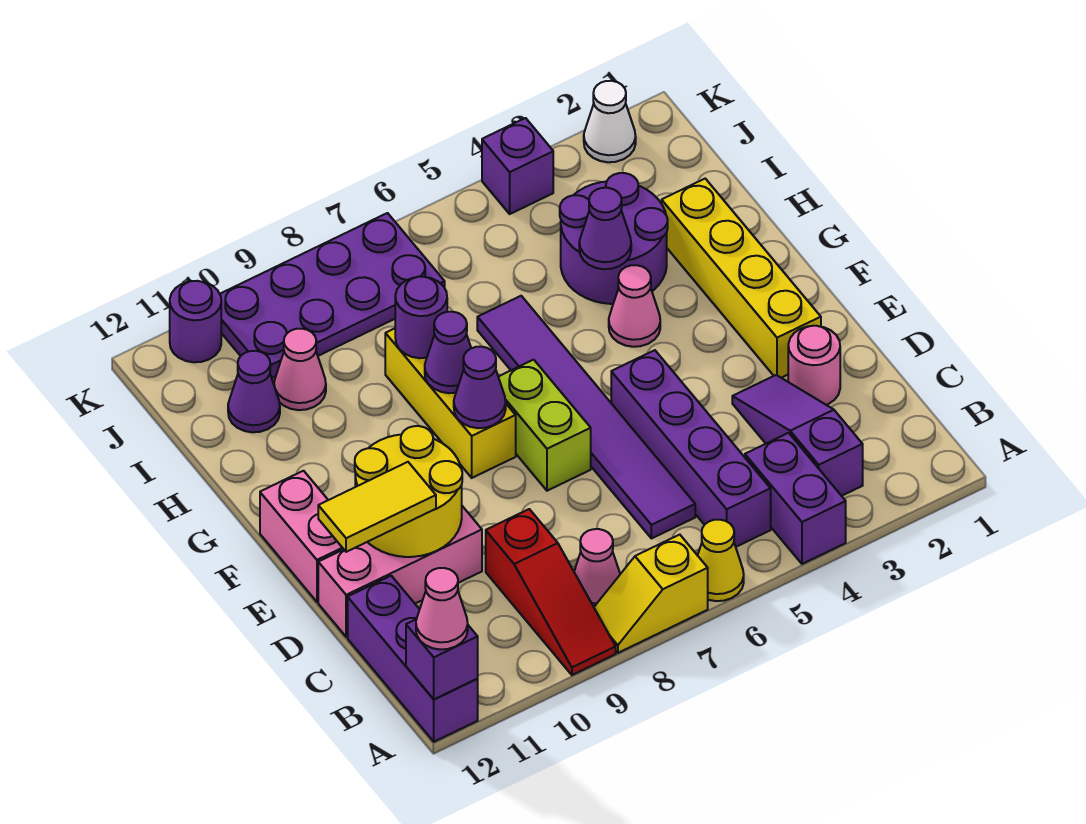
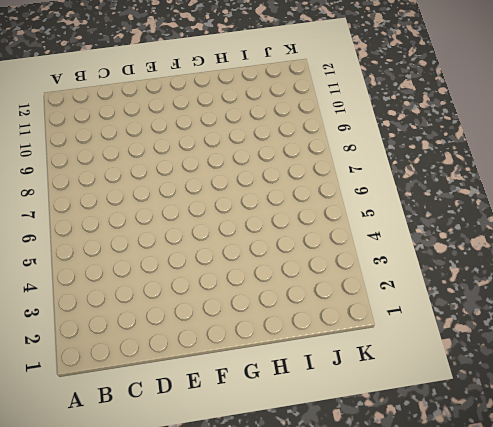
none -> purple brick A4:B4 level 1
none -> yellow cone A6 level 1
none -> yellow slope A7:A8 level 1 top 7
none -> red slope A9:C9 level 1 top C

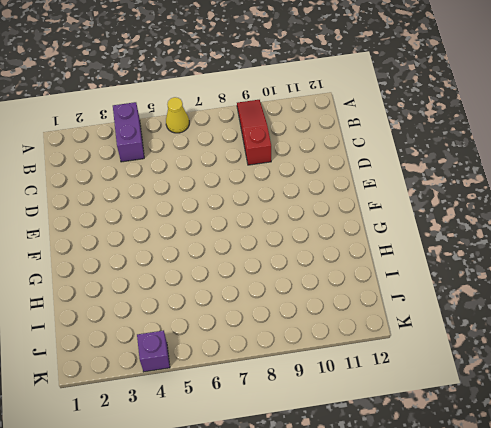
none -> yellow slope A7:A8 level 1 top 7
none -> purple brick A12:C12 level 1
none -> purple slope B3:D3 level 1 top B
none -> purple brick B5:E5 level 1

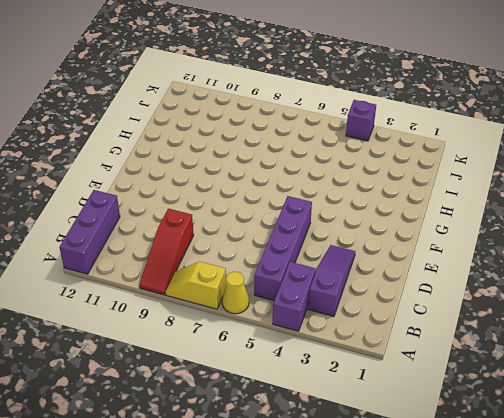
none -> pink cone B8 level 1
none -> purple tile C6:H6 level 1
none -> pink round brick D2 level 1
none -> pink brick D10:D12 level 1

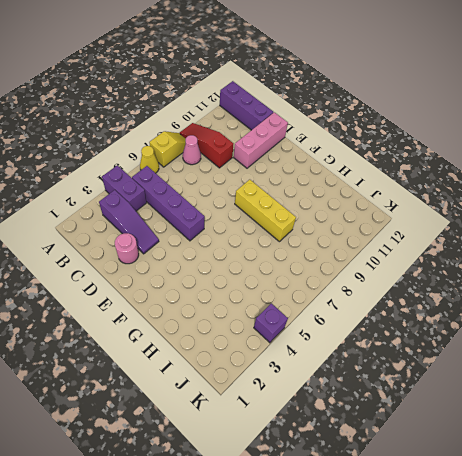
none -> purple tile C6:H6 level 1
none -> yellow brick E2:H2 level 1
none -> lime brick E7:F7 level 1
none -> pink brick E12:F12 level 1

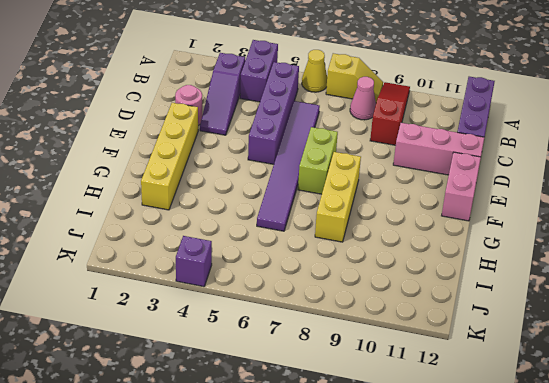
none -> pink cone G4 level 1
none -> purple round brick H3:I4 level 1
none -> pink cone I10 level 1
none -> purple cone I11 level 1

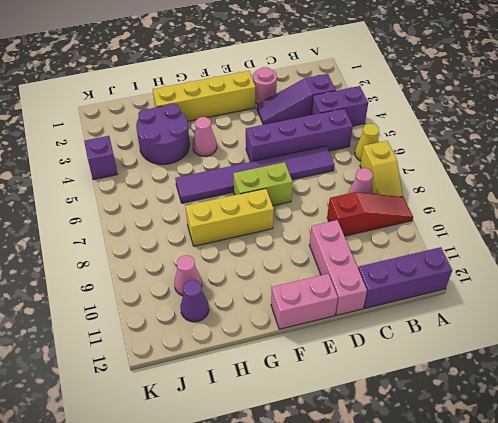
none -> purple plate J7:K10 level 1
none -> white cone K2 level 1
none -> purple round brick K11 level 1
none -> purple brick A12 level 2

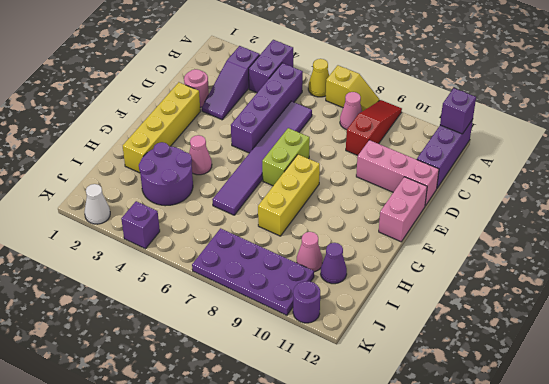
none -> yellow round brick D10:E11 level 2
none -> purple cone F8 level 2
none -> purple cone G8 level 2
none -> purple cone H4 level 2

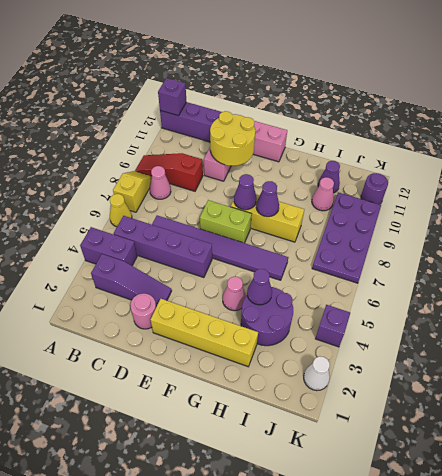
none -> purple round brick H8 level 2
none -> pink cone A12 level 3
none -> yellow tile D11:D12 level 3

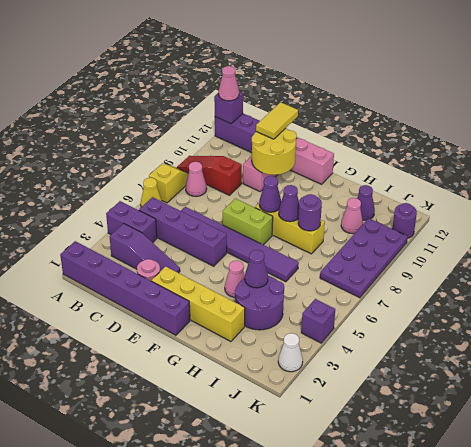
purple brick A1:F1 level 1 -> none

